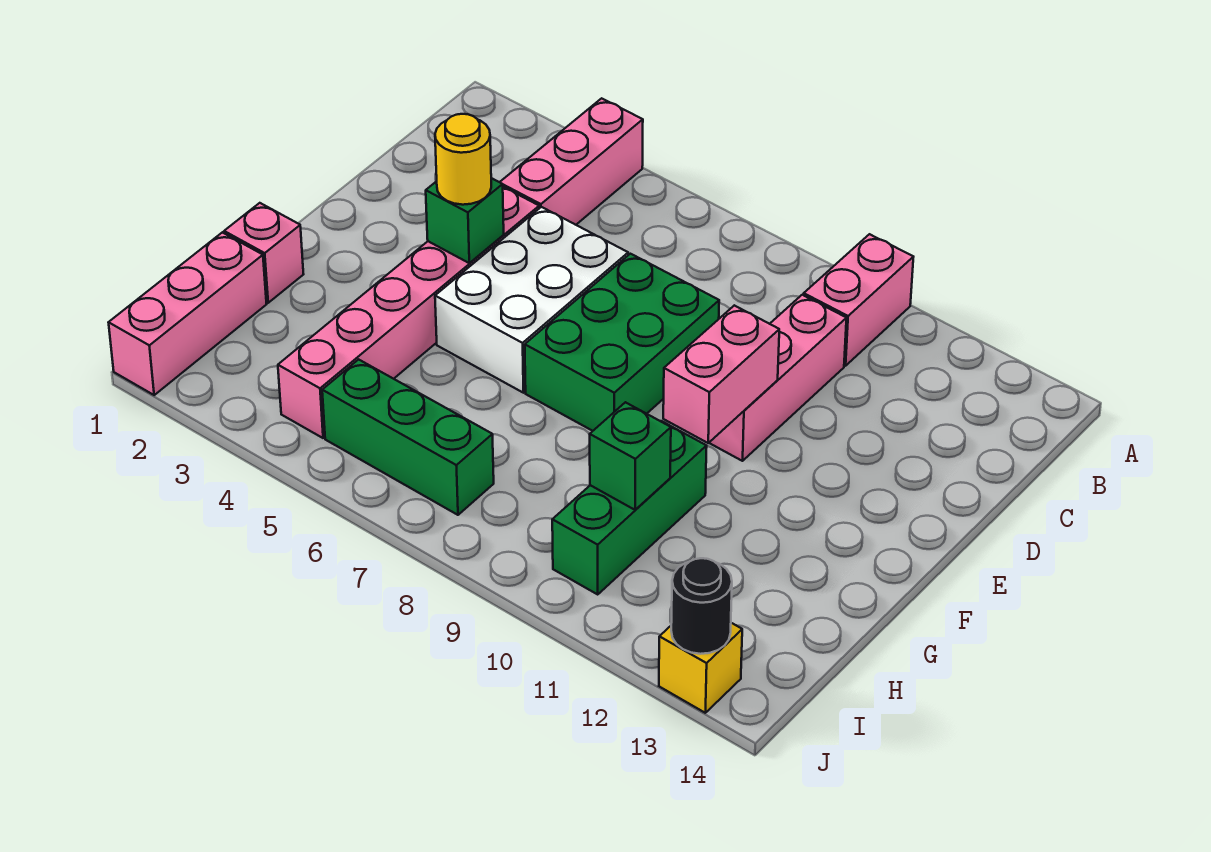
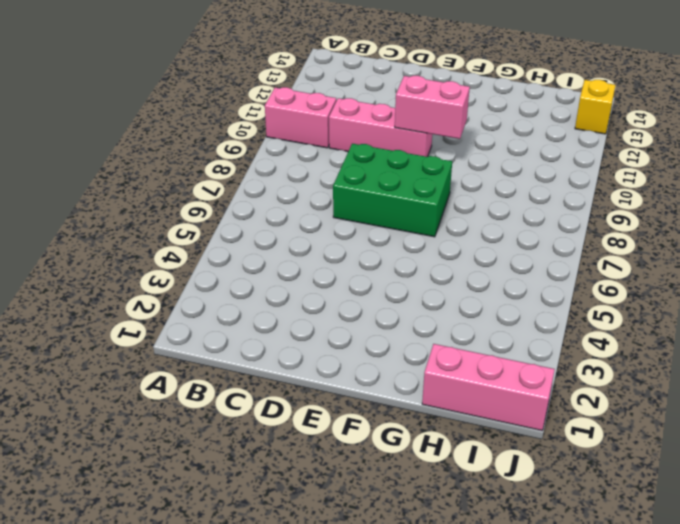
none -> pink brick A4:C4 level 1
none -> pink brick D4:I4 level 1
none -> white brick D5:F6 level 1

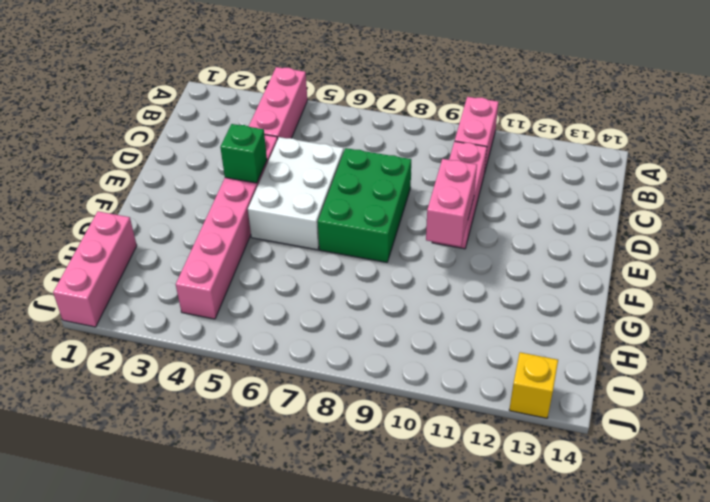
none -> pink brick G1 level 1
none -> green brick G10:I10 level 1
none -> green brick I5:I7 level 1

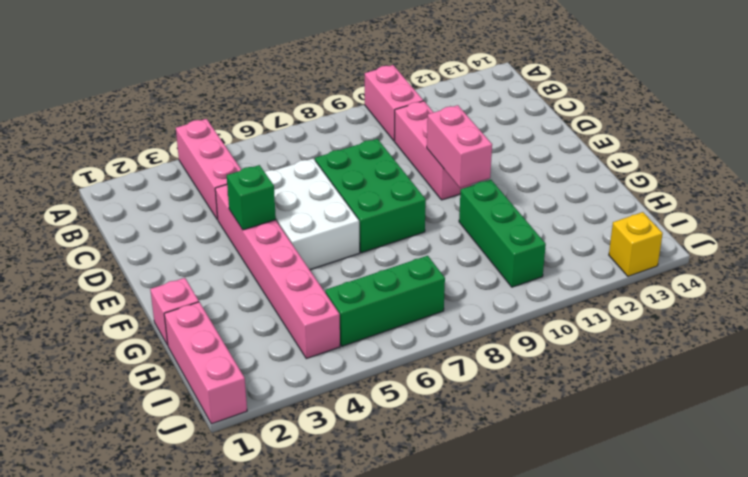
none -> green brick H10 level 2
none -> black round brick J13 level 2
none -> yellow round brick E4 level 3

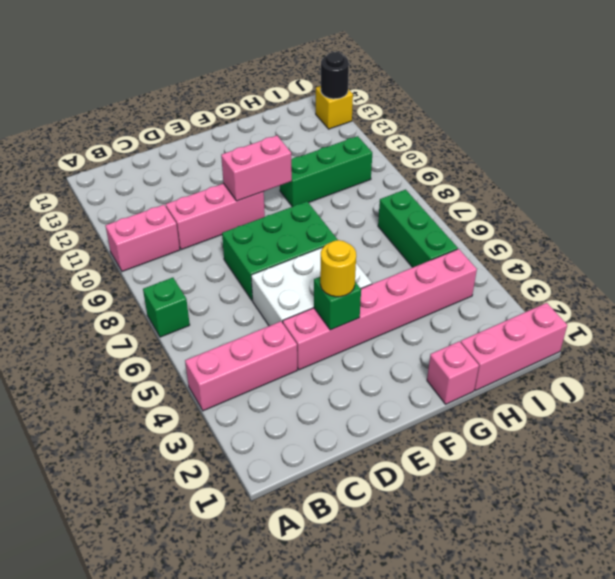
green brick A7 level 1 -> green brick H10 level 2

